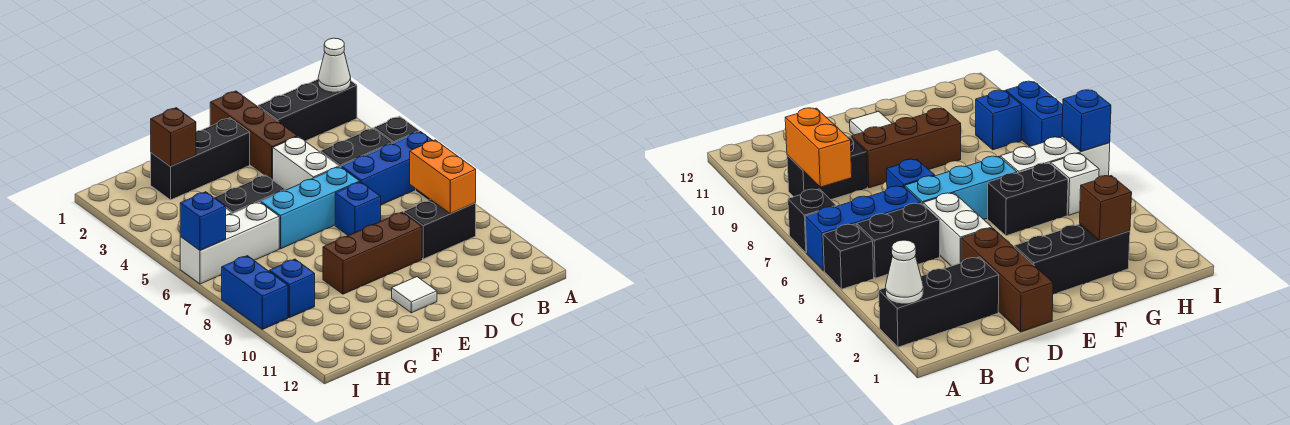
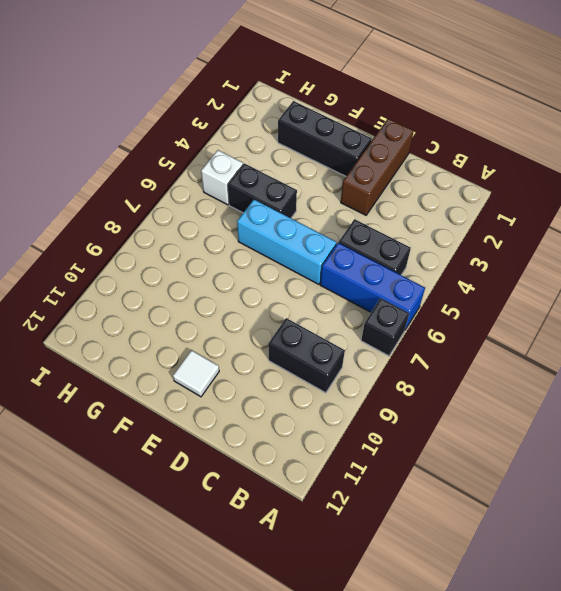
none -> black brick A2:C2 level 1
none -> black brick A5 level 1
none -> white brick D4:D5 level 1

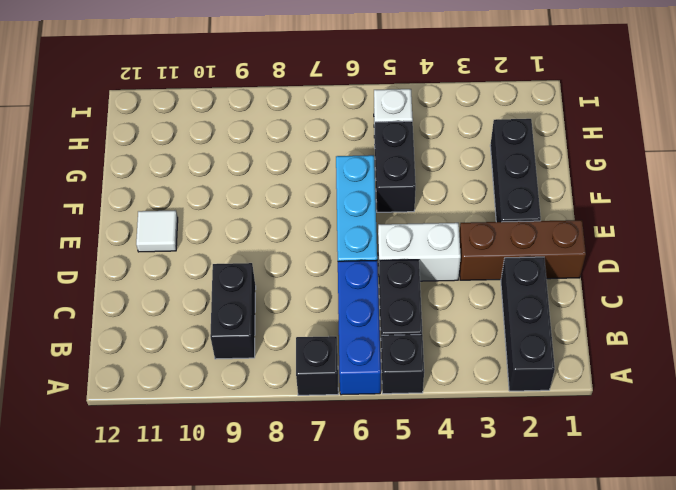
none -> blue brick D7 level 1
none -> brown brick D9:F9 level 1
none -> white brick G6:I6 level 1

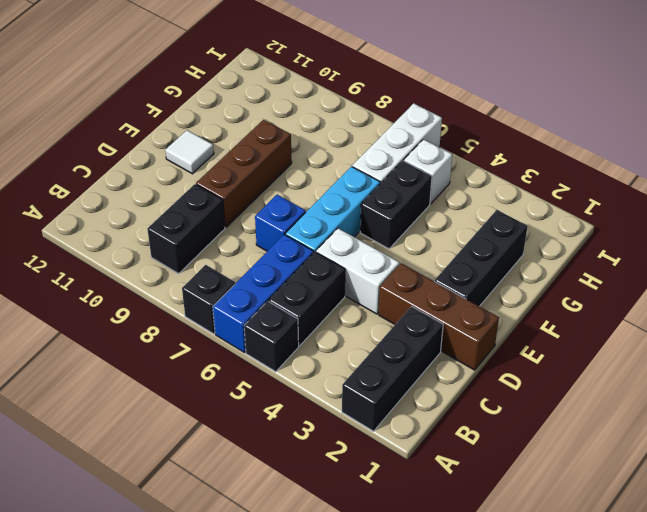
none -> blue brick H9 level 1
none -> blue brick I8:I9 level 1
none -> white cone A2 level 2

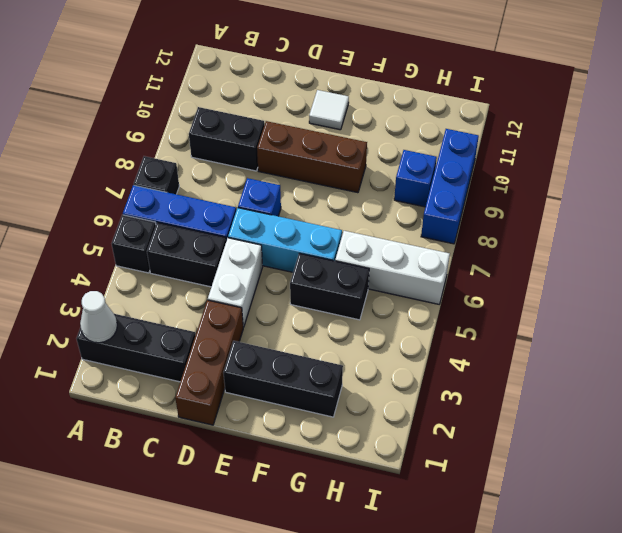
blue brick I8:I10 level 1 -> blue brick I8:I9 level 1
none -> white brick H5 level 1
none -> orange brick B8:B9 level 2
none -> brown brick G2 level 2

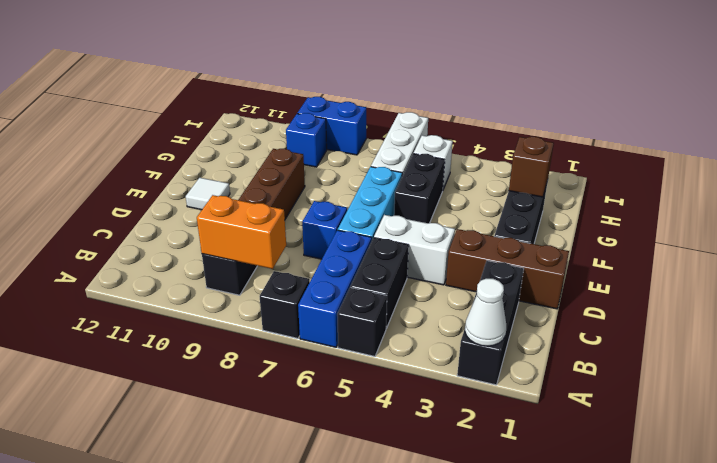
none -> blue brick I6 level 2

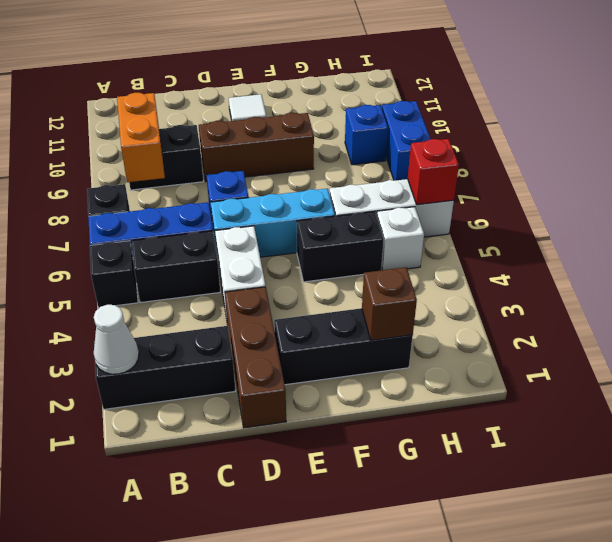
red brick I6 level 2 -> blue brick I6 level 2

